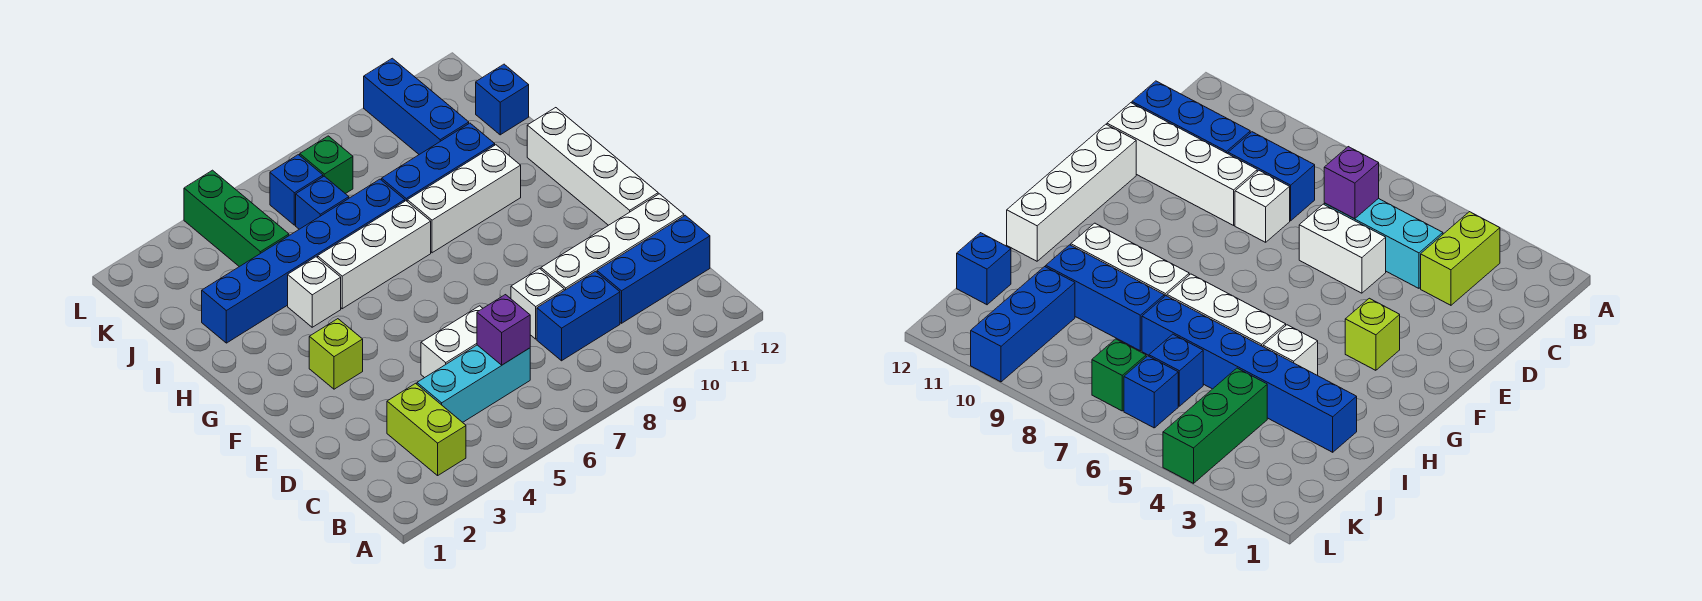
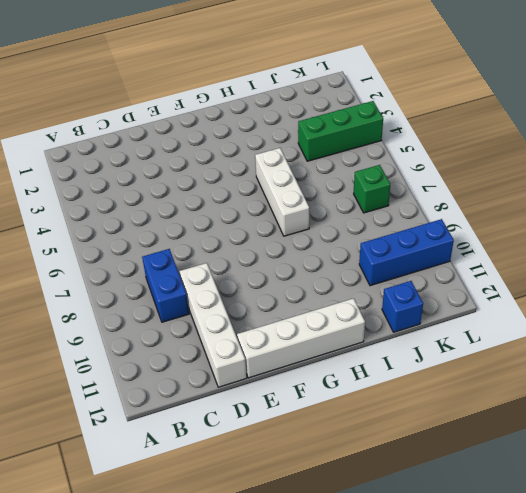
none -> lime brick B3:C3 level 1
none -> cyan brick C4:C6 level 1
none -> blue brick C10:C12 level 1

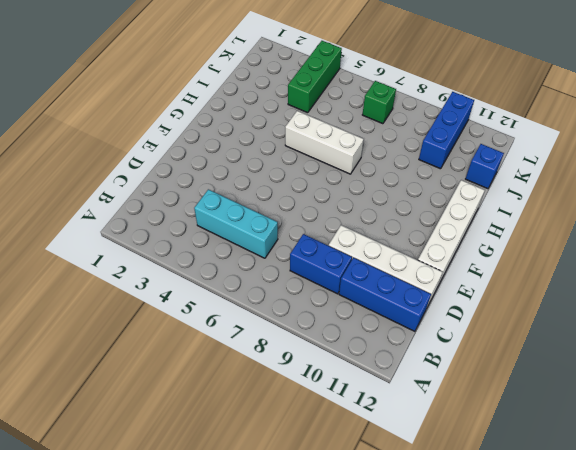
none -> lime brick B3:C3 level 1
none -> white brick D5:D6 level 1
none -> white brick D8 level 1

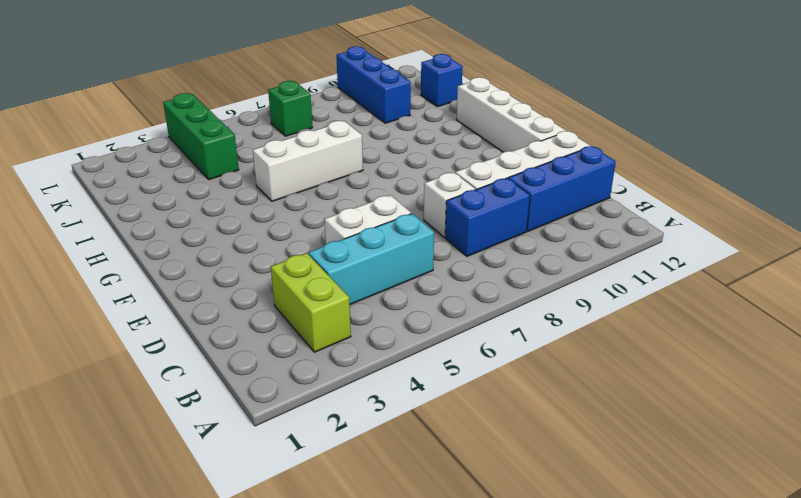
none -> lime brick F3 level 1
none -> white brick H4 level 1
none -> white brick H8:H10 level 1

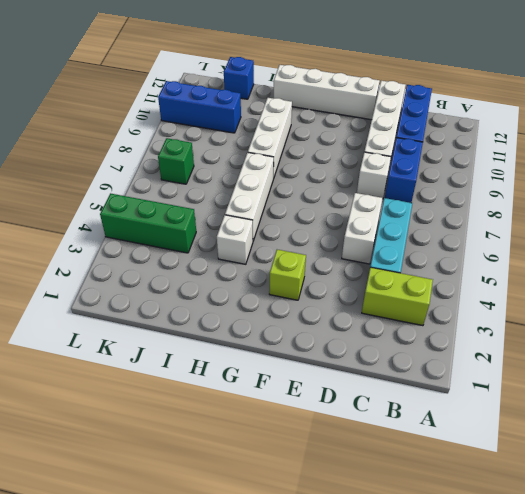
none -> blue brick I2:I7 level 1
none -> blue brick I8:I10 level 1
none -> blue brick J6 level 1

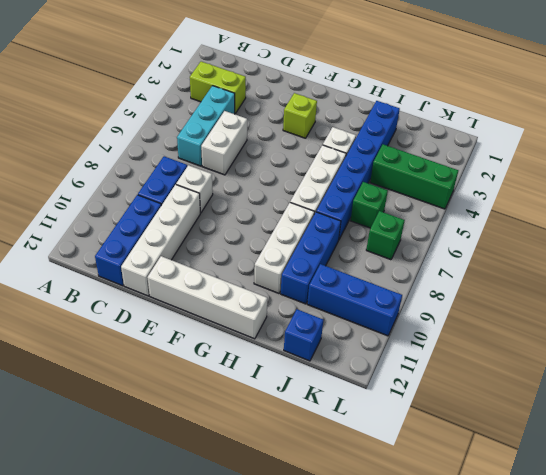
green brick J6 level 1 -> blue brick J6 level 1
none -> blue brick K6 level 1
none -> purple brick C6 level 2

